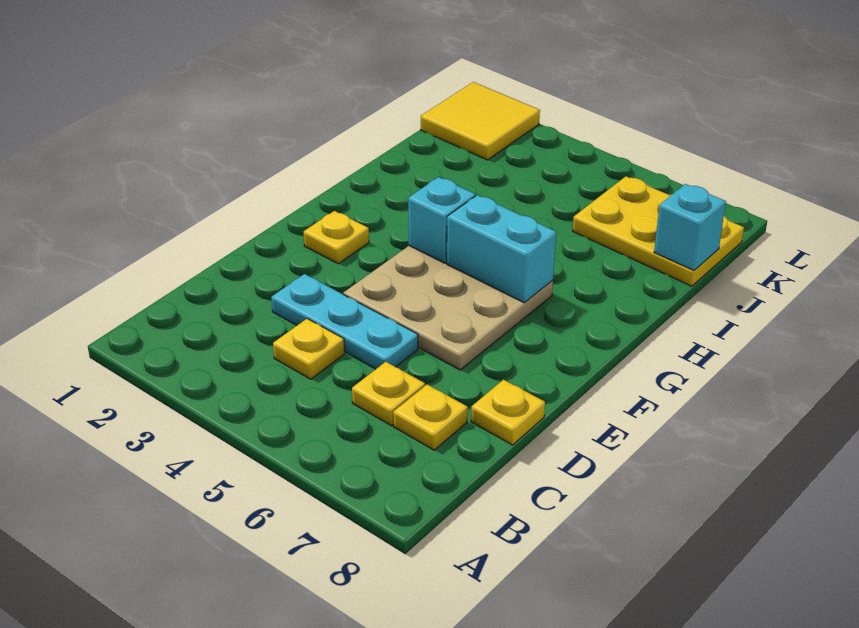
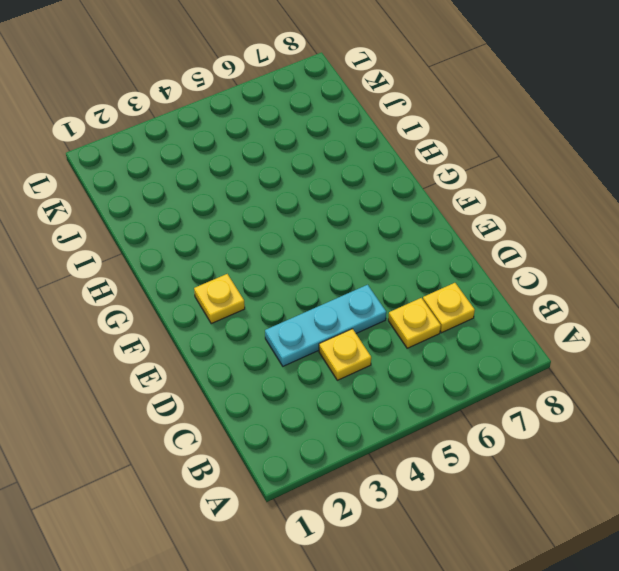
none -> yellow plate D8 level 1
none -> tan plate E4:G6 level 1
none -> yellow plate J6:K8 level 1

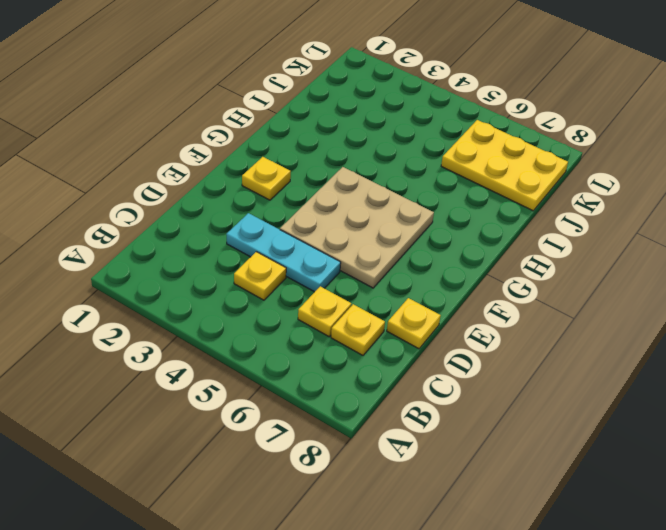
none -> yellow tile K1:L2 level 1
none -> cyan brick G4 level 2
none -> cyan brick G5:G6 level 2

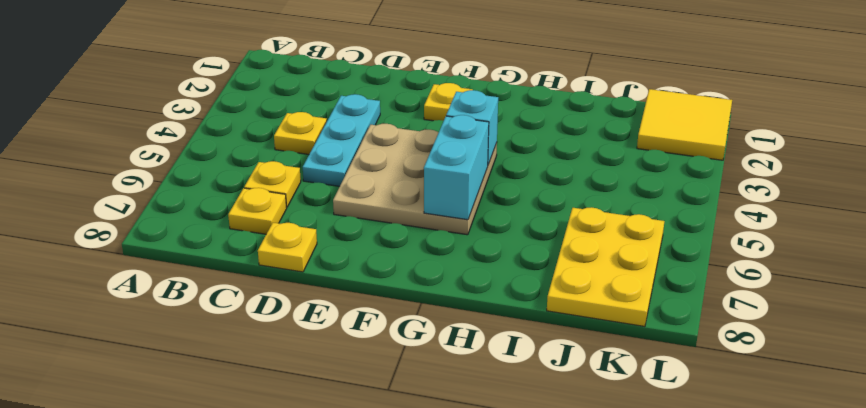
none -> cyan brick J8 level 2

